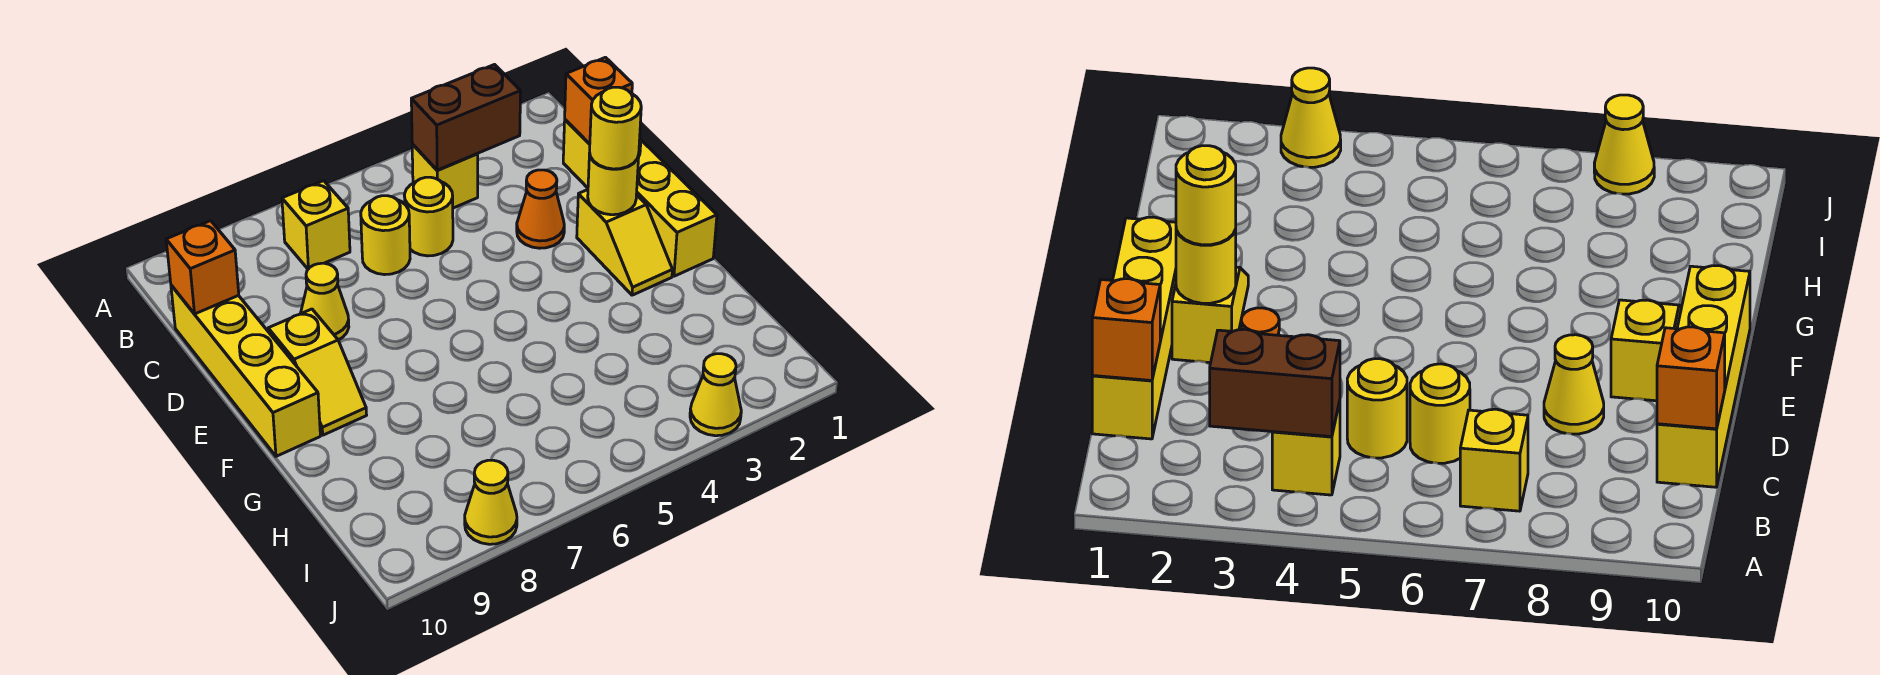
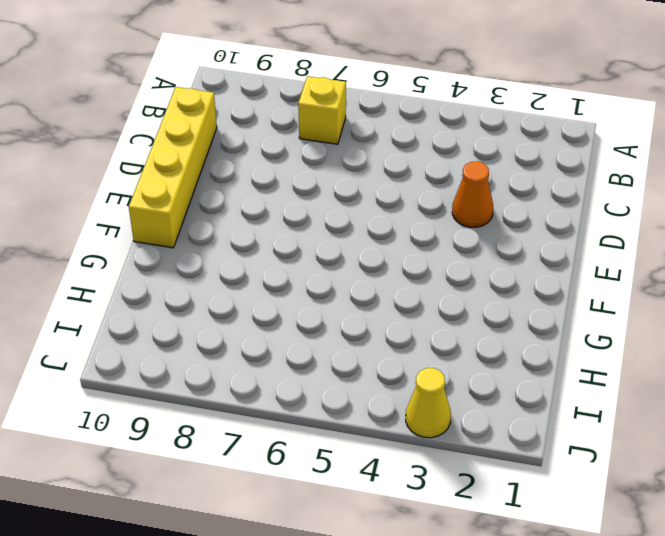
none -> yellow brick B4 level 1
none -> yellow brick C1:F1 level 1
none -> yellow round brick C5 level 1

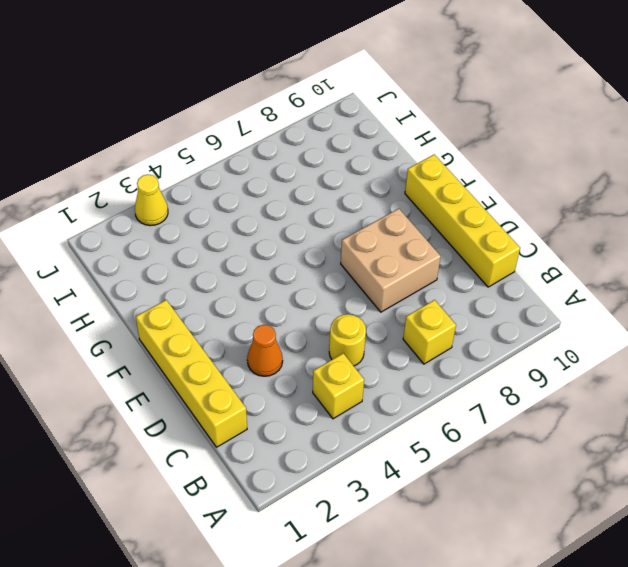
tan brick D7:E8 level 1 -> yellow cone D8 level 1
none -> yellow round brick C6 level 1
none -> yellow slope E2:F2 level 1 top E
none -> yellow slope E9:F9 level 1 top E

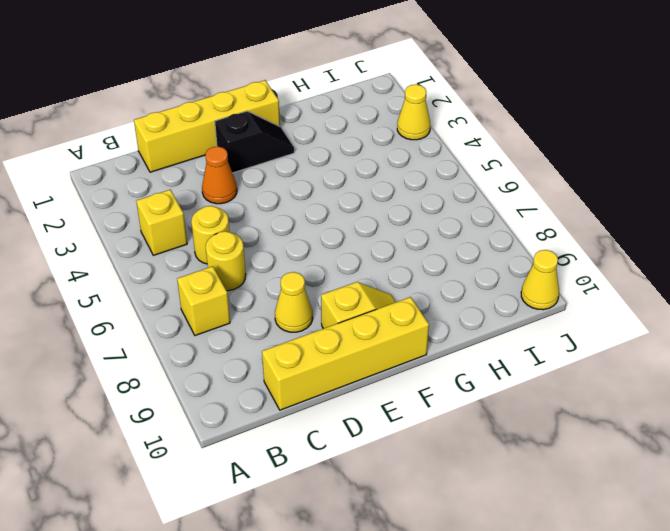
black slope E2:F2 level 1 top E -> yellow slope E2:F2 level 1 top E
yellow cone J10 level 1 -> yellow cone J8 level 1
none -> brown brick B3:B4 level 2
none -> orange brick C1 level 2
none -> orange brick C10 level 2

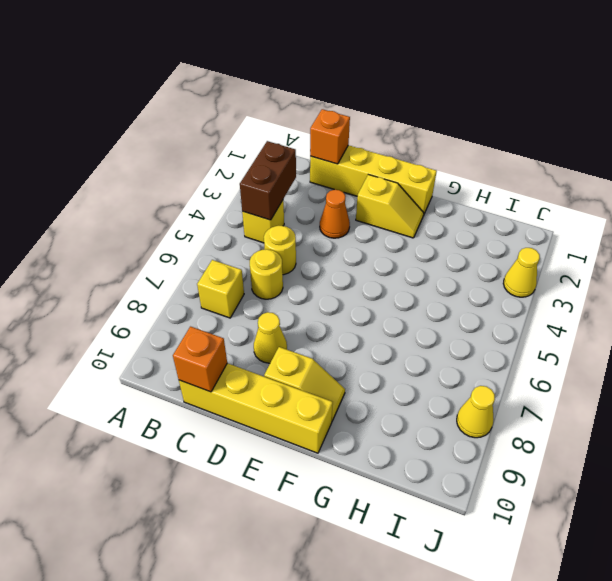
none -> yellow round brick E2 level 2
none -> yellow round brick E2 level 3

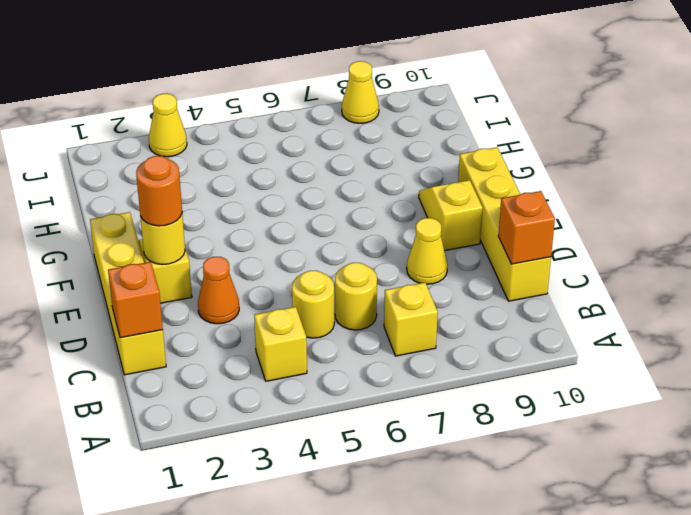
orange round brick E2 level 3 -> yellow round brick E2 level 3
none -> brown brick B3:B4 level 2

